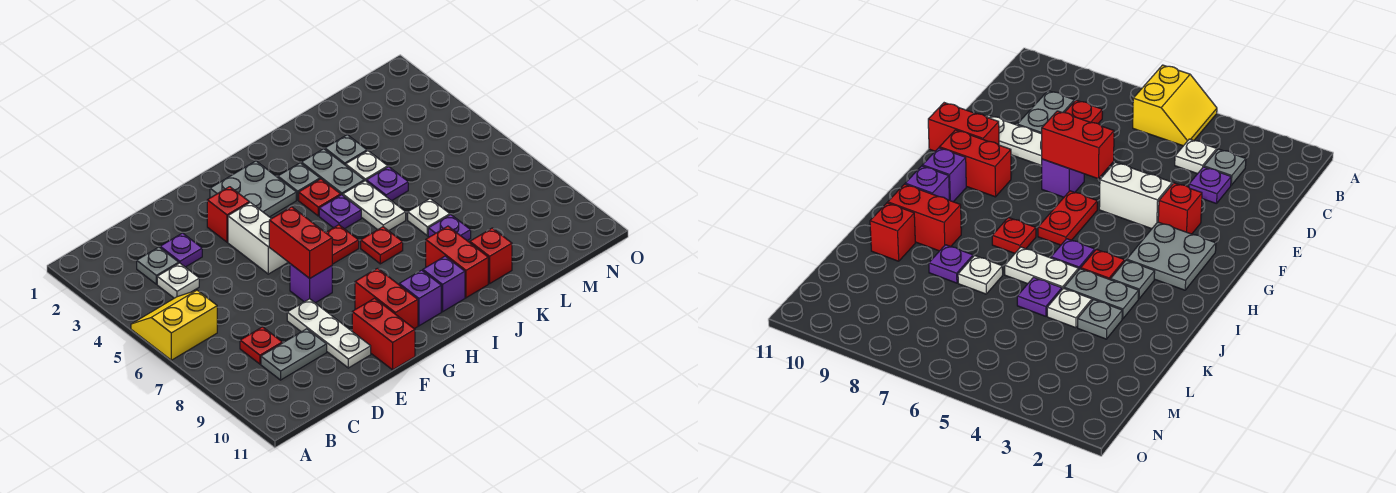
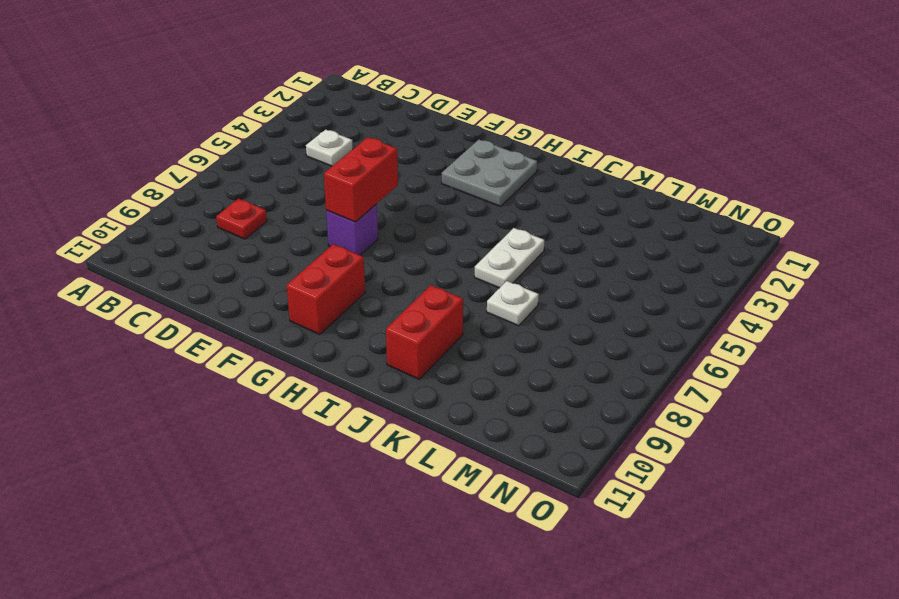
none -> yellow slope A5:B6 level 1 top 6
none -> grey plate C3 level 1
none -> grey plate C9:D9 level 1
none -> purple plate D3 level 1

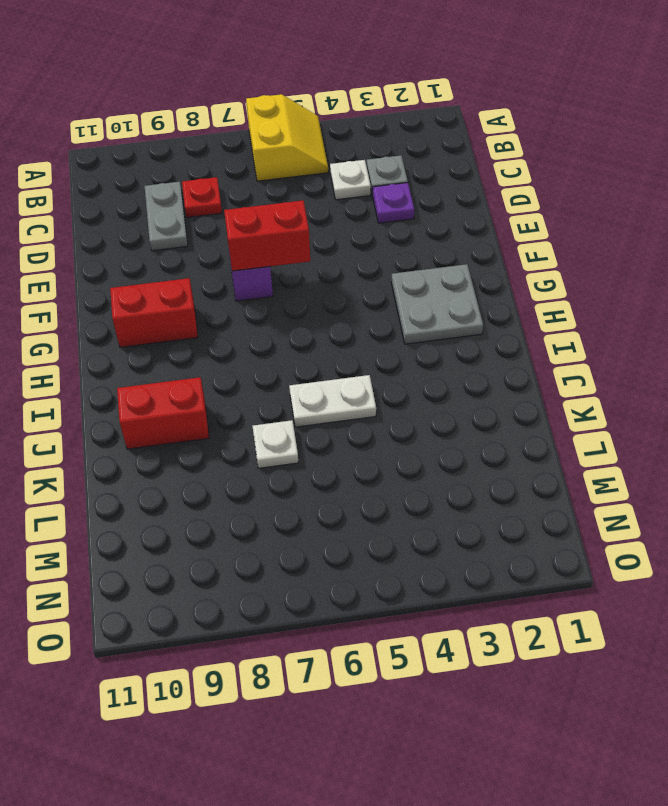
none -> white plate E8:E10 level 1
none -> red brick F3 level 1
none -> white brick F4:F5 level 1
none -> red brick F10:F11 level 1

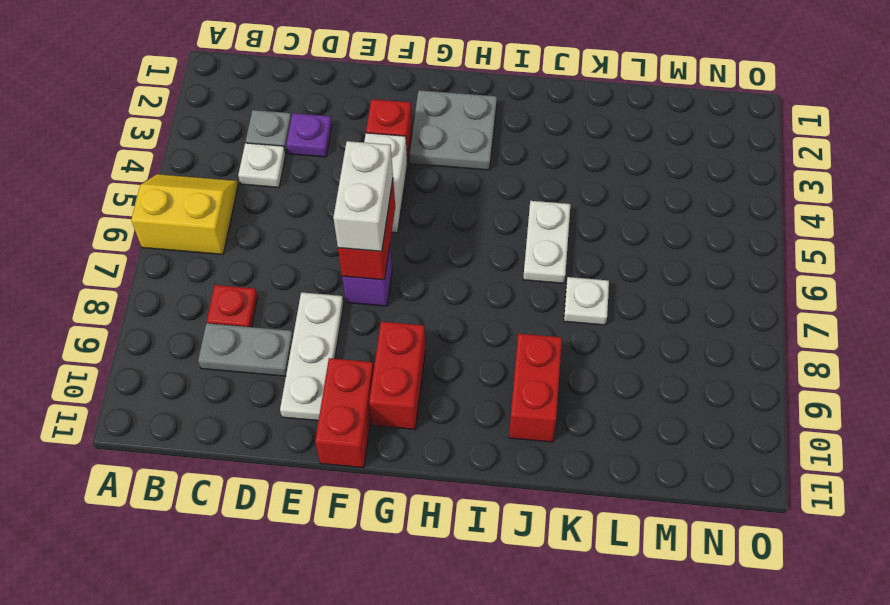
white brick F6:F7 level 3 -> none
none -> red plate G6:H6 level 1
none -> purple brick H10 level 1
none -> grey plate I3 level 1
none -> red plate I4 level 1

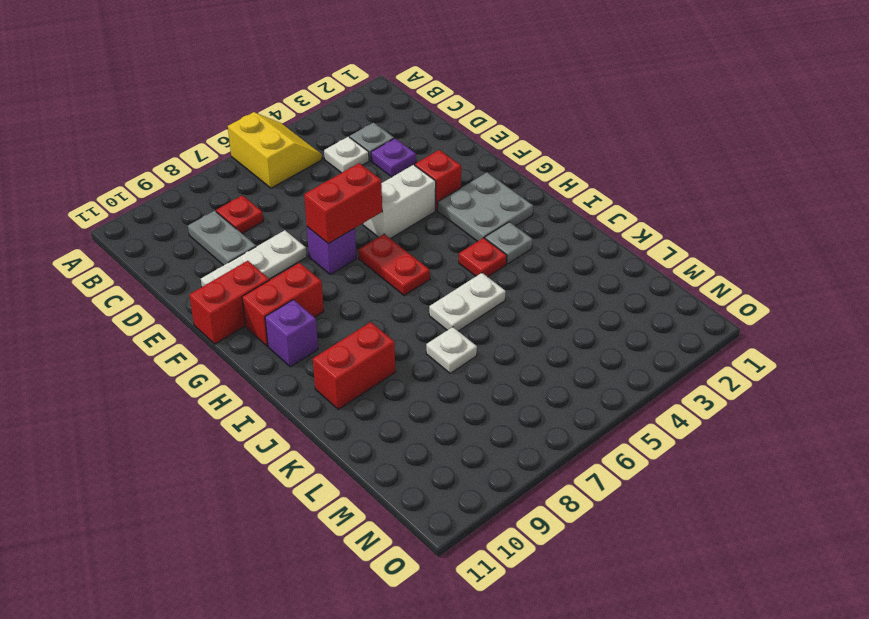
none -> purple plate I5 level 1
none -> red plate I7 level 1
none -> purple brick I10 level 1
none -> grey plate J3:J4 level 1

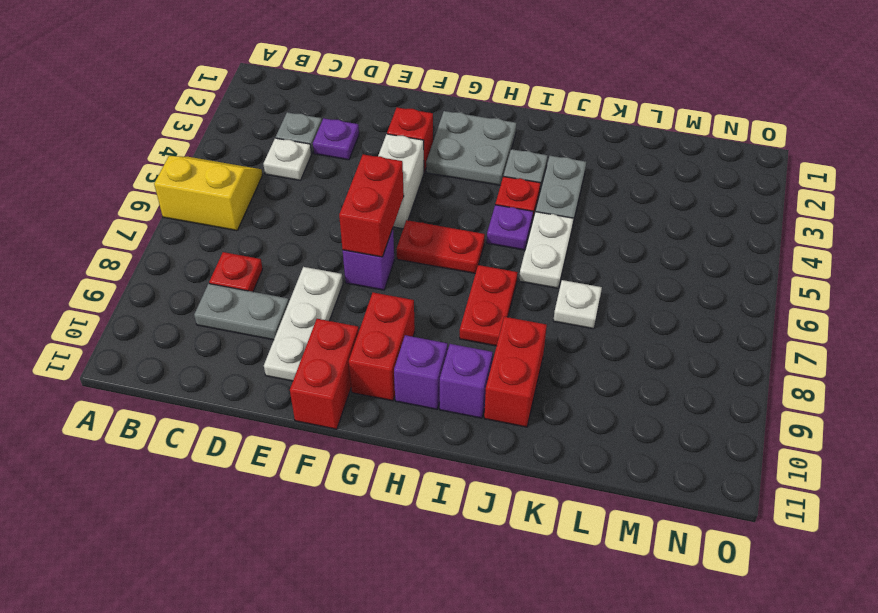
red plate I7:I8 level 1 -> red plate I7 level 1
none -> grey plate K3 level 1
none -> white plate K4 level 1
none -> purple plate K5 level 1
none -> purple plate K8 level 1

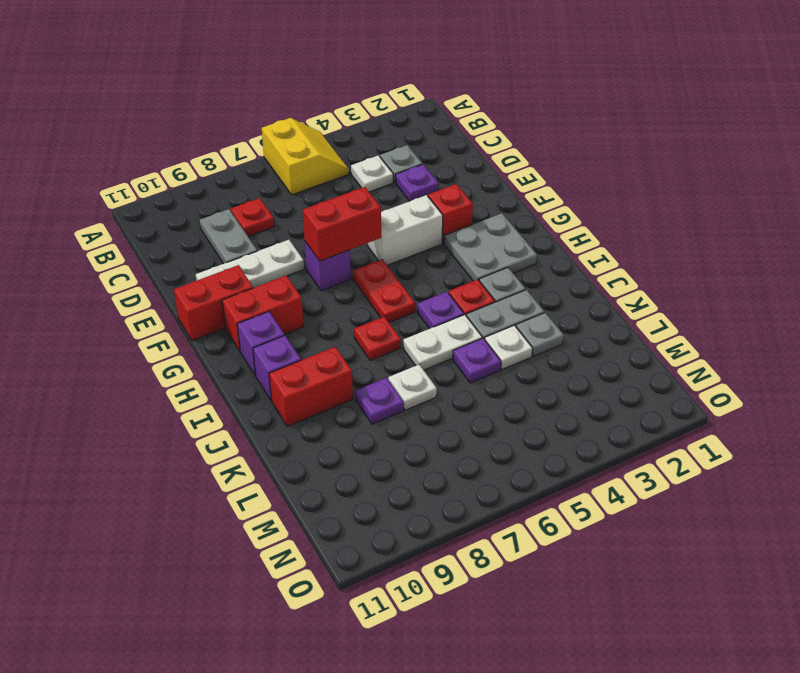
none -> red brick K10 level 1

